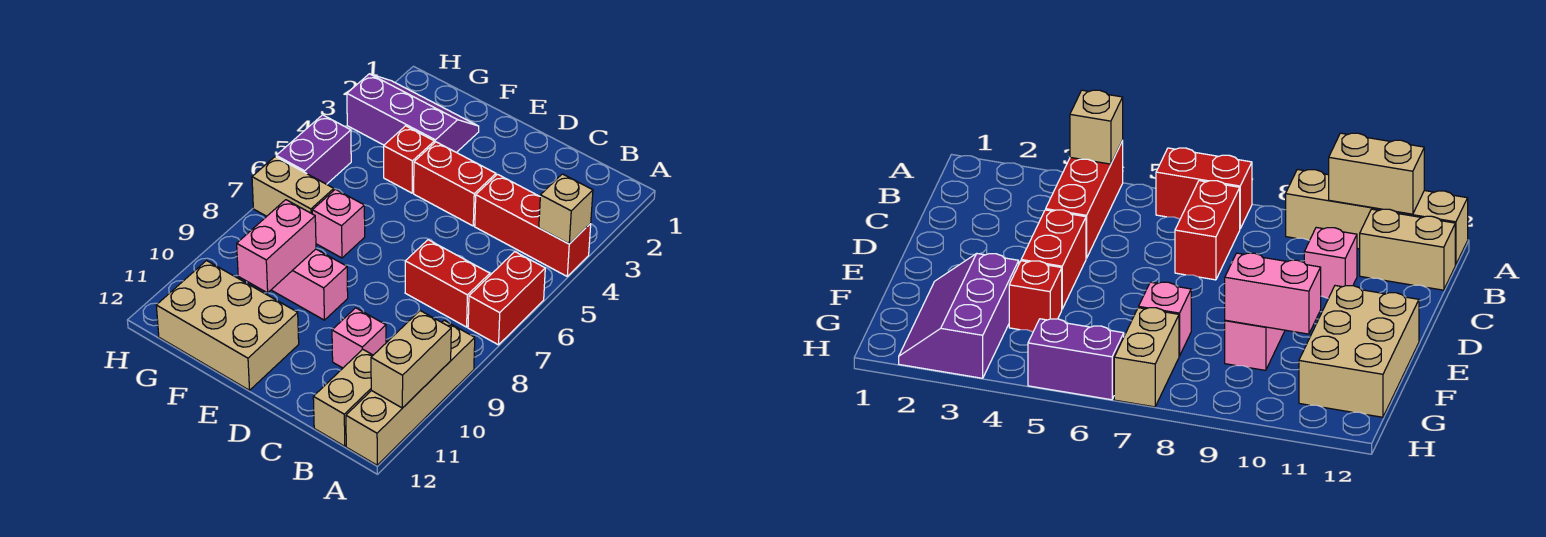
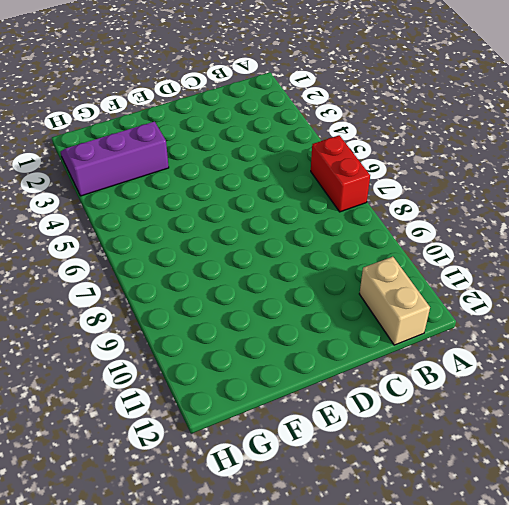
none -> red brick A4:C4 level 1
none -> tan brick A9:A12 level 1
none -> red brick B7:C7 level 1

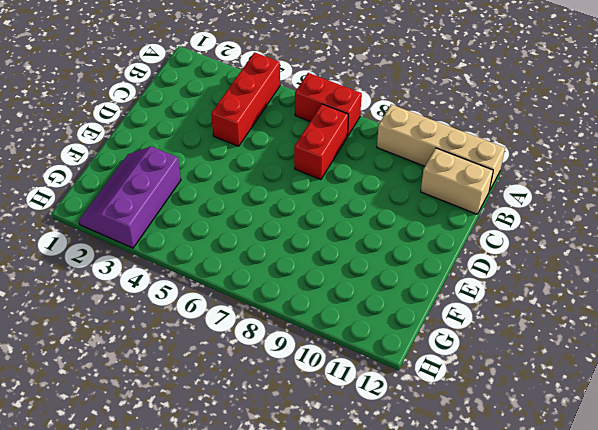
none -> pink brick C10 level 1
none -> red brick D4:E4 level 1
none -> pink brick E9:F9 level 1

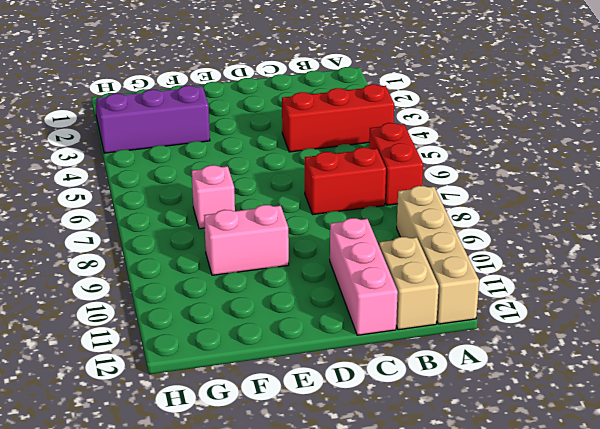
pink brick C10:C12 level 1 -> pink brick C10 level 1
none -> red brick D4:E4 level 1
none -> tan brick E11:G12 level 1
none -> red brick F4 level 1

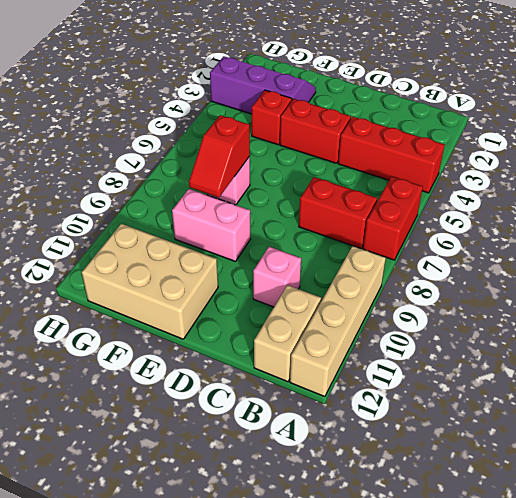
red slope F7:F8 level 2 top 7 -> none
none -> tan brick G7:H7 level 1
none -> purple brick H5:H6 level 1
none -> tan brick A4 level 2

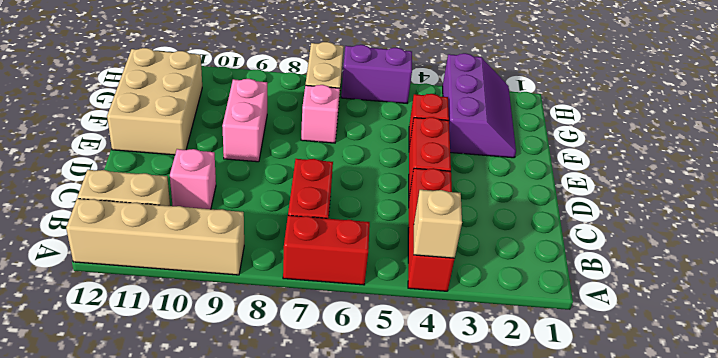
none -> tan brick A10:A11 level 2
none -> pink brick F9:F10 level 2

